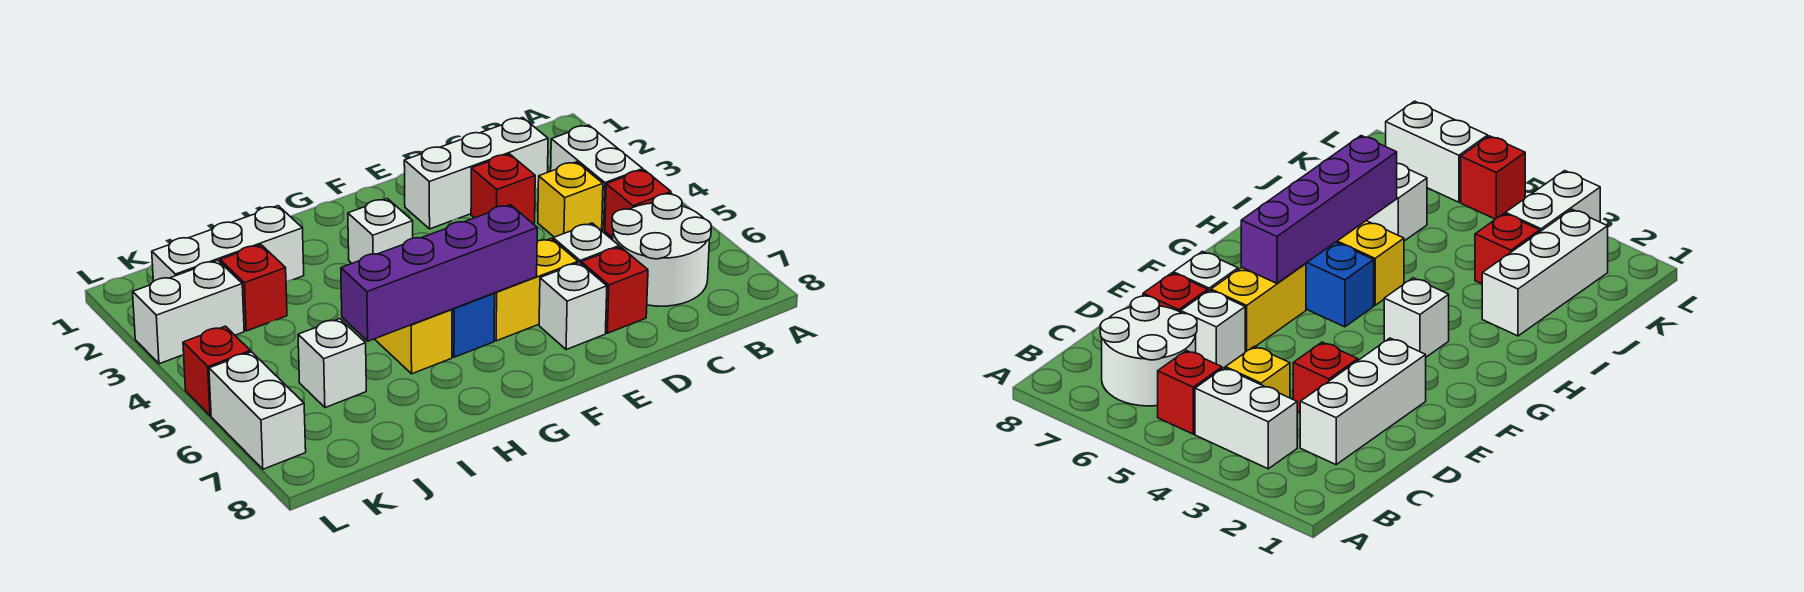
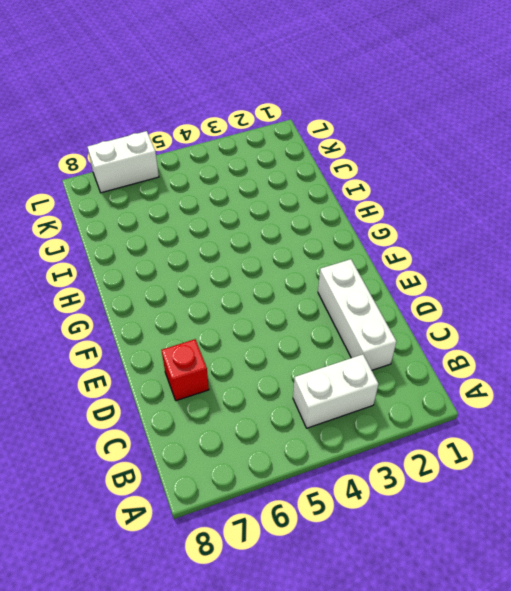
none -> red brick B5 level 1
none -> white round brick B6:C7 level 1
none -> yellow brick C4 level 1

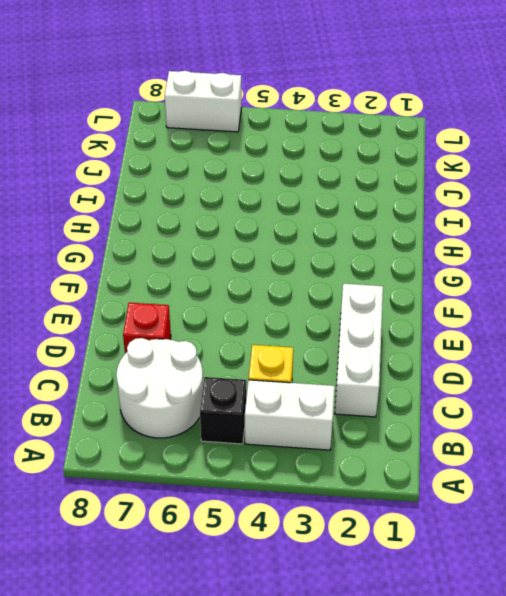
black brick B5 level 1 -> red brick B5 level 1
none -> red brick D3 level 1
none -> white brick D6 level 1
none -> yellow brick E6:F6 level 1

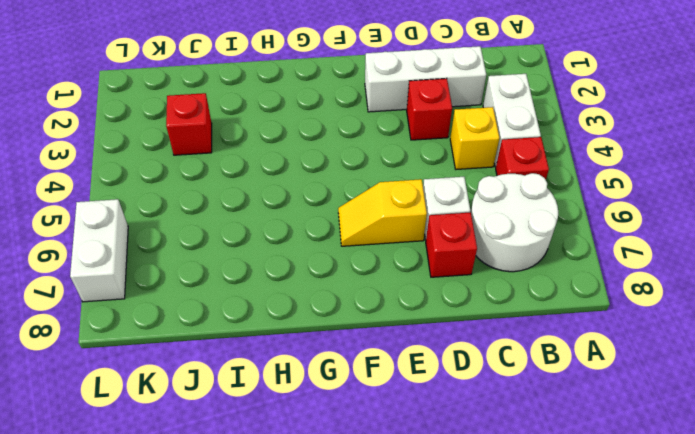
yellow slope E6:F6 level 1 top E -> yellow brick E6:F6 level 1
none -> white brick E7 level 1
none -> white brick G3 level 1
none -> blue brick G5:G6 level 1

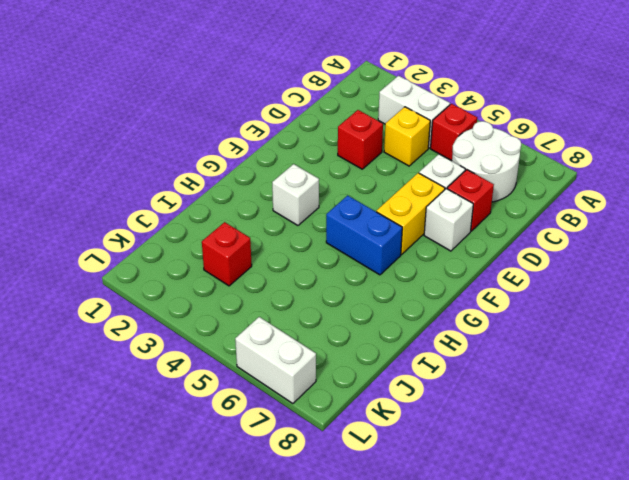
none -> white brick C2:E2 level 1
none -> yellow brick H5:H6 level 1
none -> white brick I2:K2 level 1

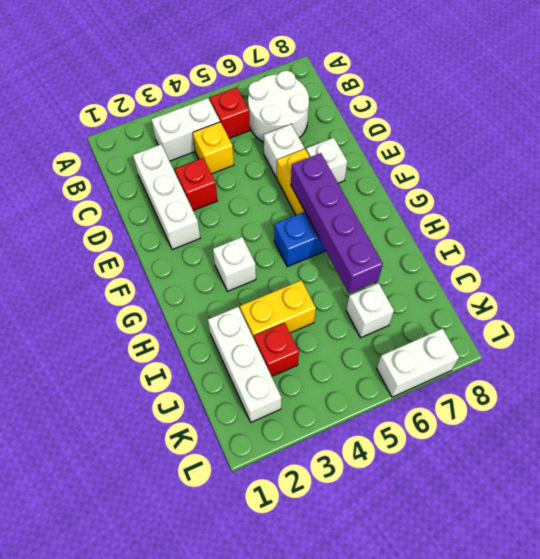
yellow brick I3:I4 level 1 -> yellow brick H5:H6 level 1
none -> red brick D7 level 1
none -> white brick K3:L3 level 1
none -> red brick L5 level 1

